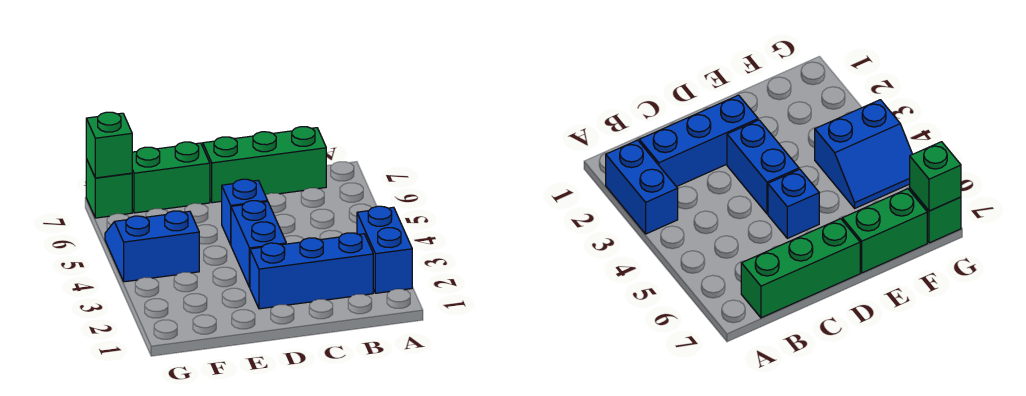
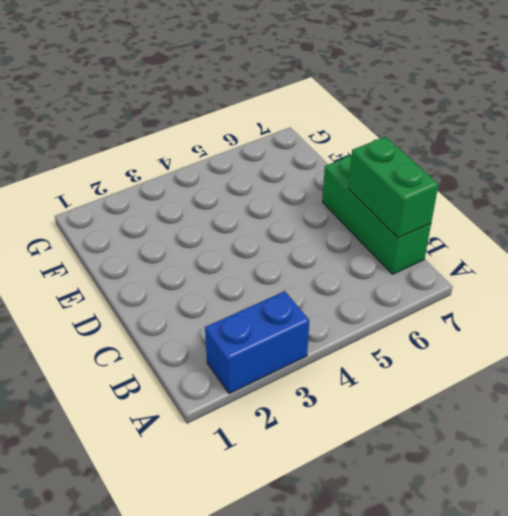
green brick B7:C7 level 2 -> green brick E7:F7 level 1
none -> blue brick B2:D2 level 1
none -> blue brick D3:D4 level 1

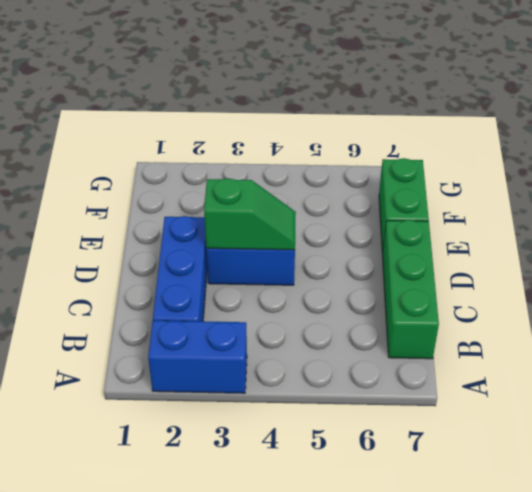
green slope D3:D4 level 2 top 3 -> none
none -> blue brick D5 level 1
none -> blue slope F4:G5 level 1 top 4

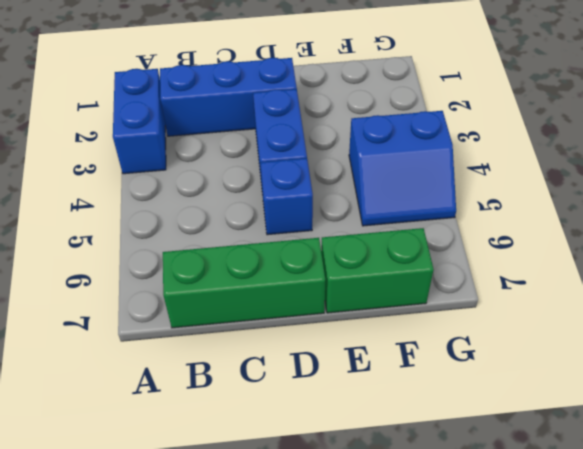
none -> green brick G7 level 1
none -> green brick G7 level 2

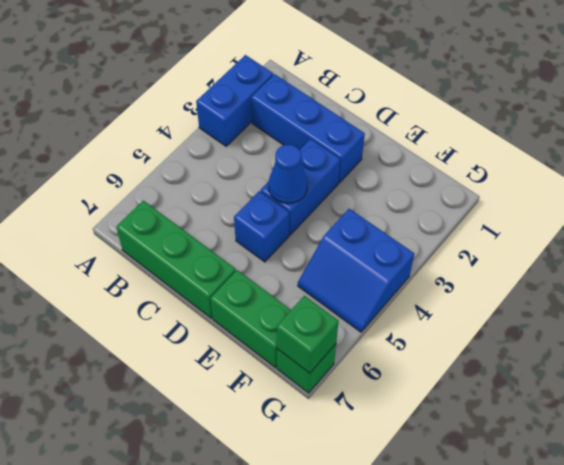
blue cone D4 level 2 -> none

